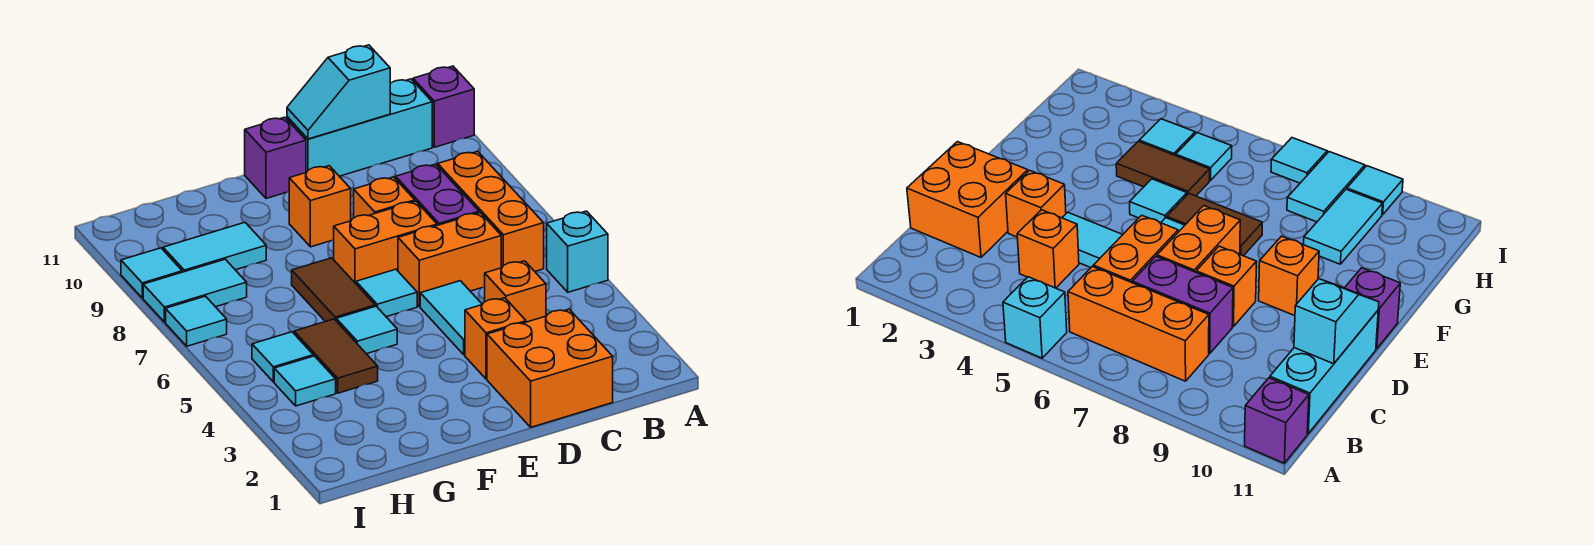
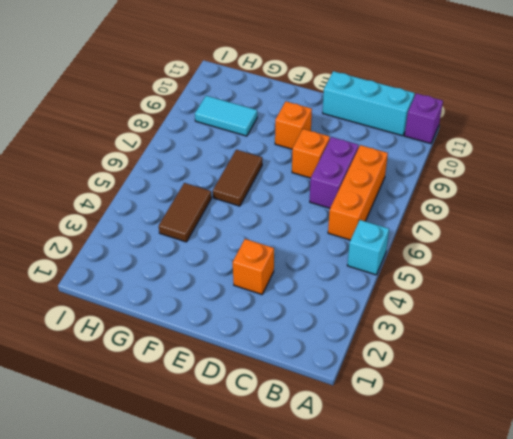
none -> orange brick C1:D2 level 1
none -> orange brick C4 level 1
none -> orange brick C6:D6 level 1

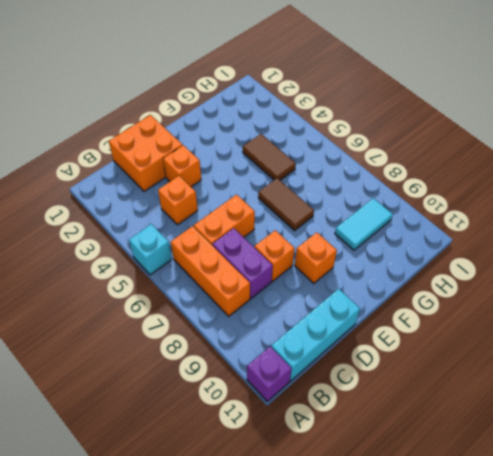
none -> cyan tile D4:D5 level 1
none -> orange brick D7:E7 level 1
none -> cyan tile E6 level 1

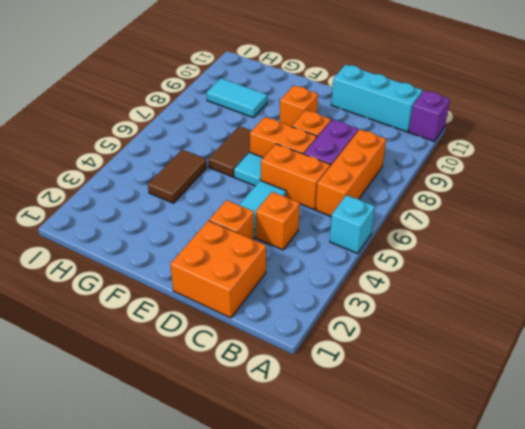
none -> purple brick E11 level 1
none -> cyan tile F5 level 1
none -> cyan tile H4 level 1

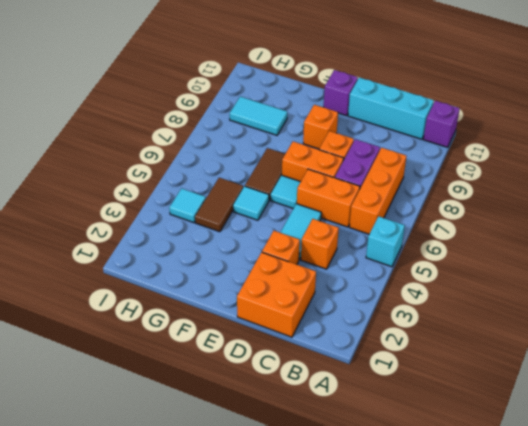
none -> cyan tile H5 level 1
none -> cyan tile H8:I8 level 1
none -> cyan tile I7 level 1

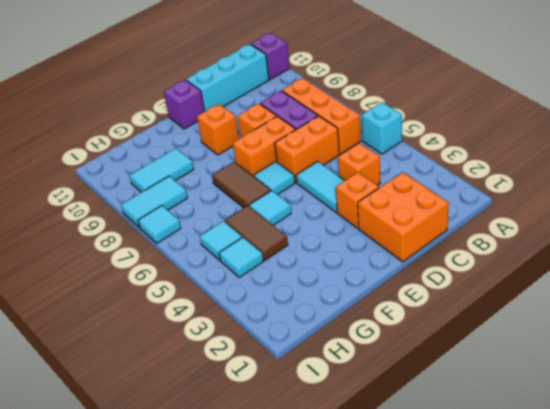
none -> cyan tile I9 level 1
none -> cyan slope C11:D11 level 2 top C

